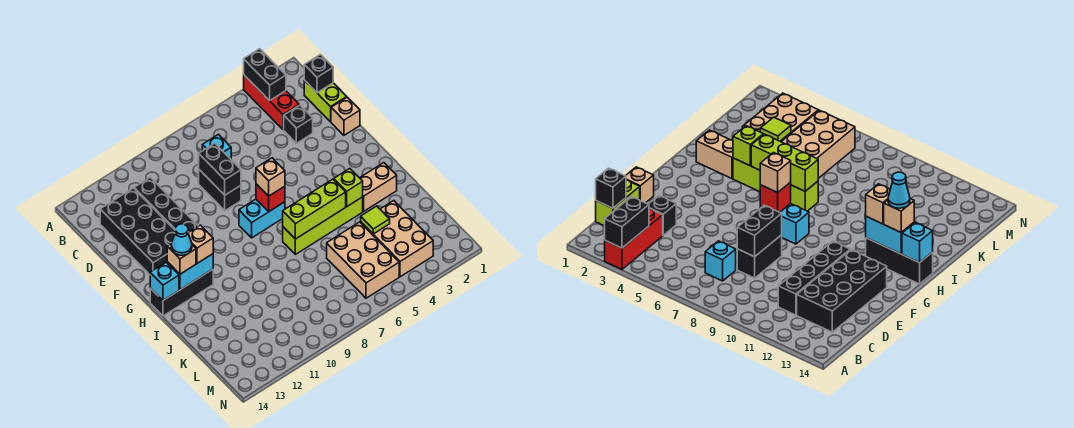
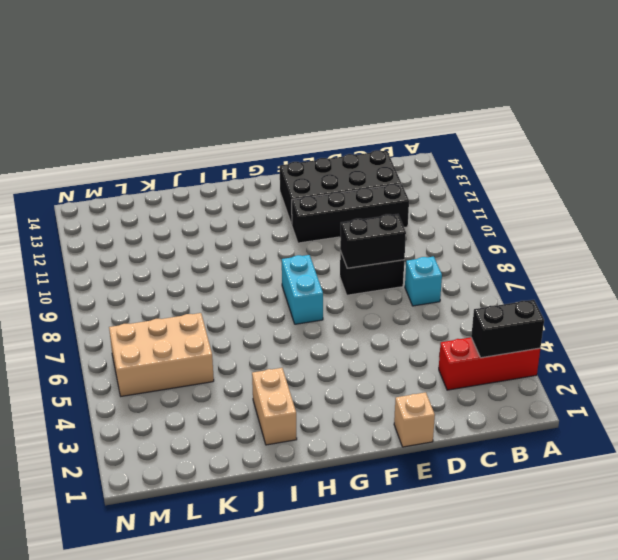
none -> lime brick C1:D1 level 1
none -> black brick D3 level 1
none -> black brick H12:H14 level 1

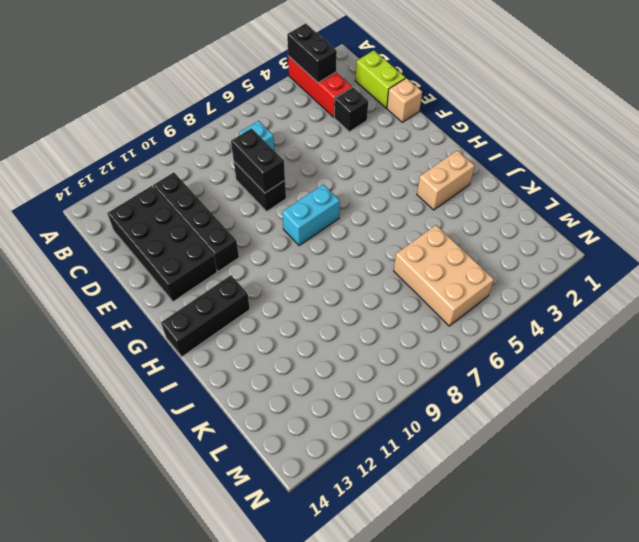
none -> lime brick I4:I7 level 1
none -> tan brick K3:M4 level 1
none -> black brick C1 level 2

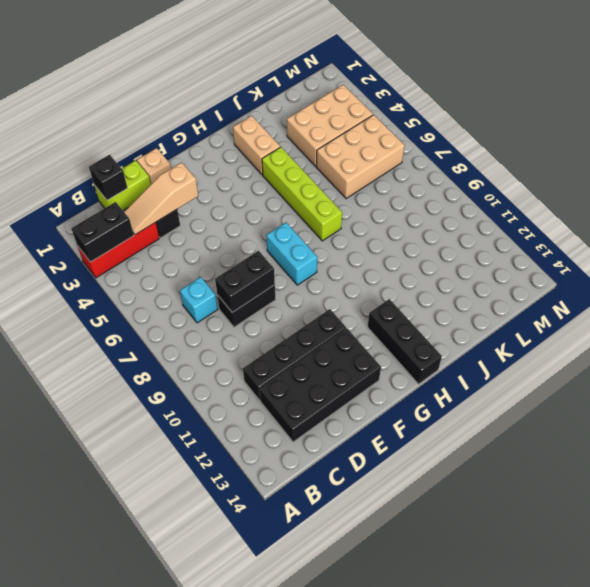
tan slope C3:E3 level 2 top E -> none
none -> red brick G7 level 2
none -> cyan brick H12:H13 level 2
none -> cyan brick H14 level 2

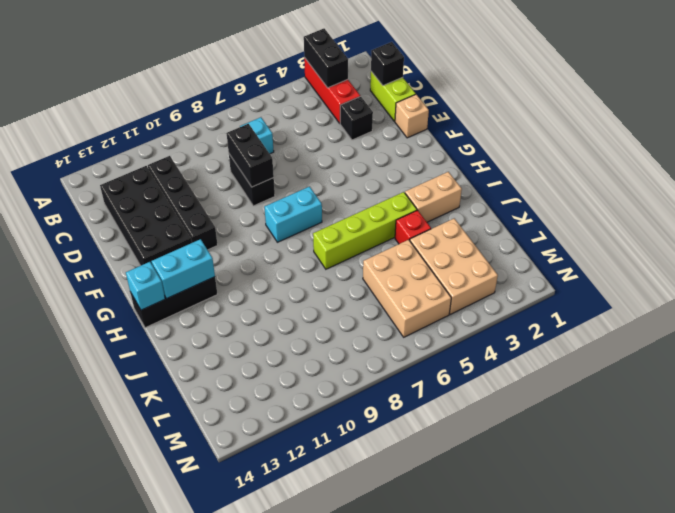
red brick J4 level 1 -> red brick G7 level 2
none -> lime brick I4 level 2
none -> lime brick I5:I7 level 2
none -> lime tile K4 level 2

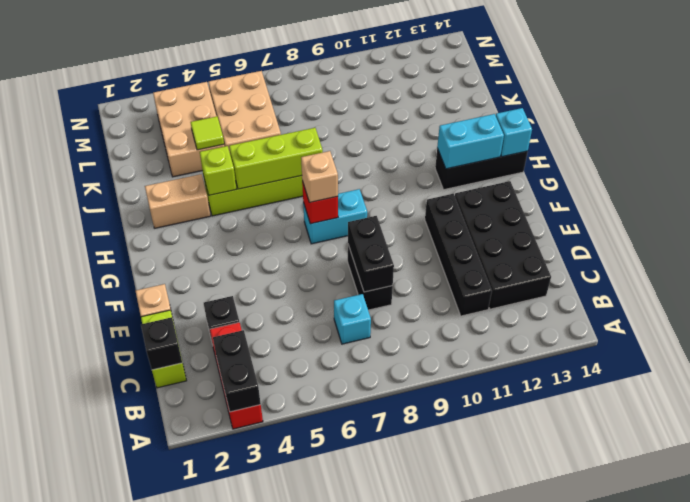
none -> tan brick H12 level 3
none -> tan brick H13 level 3
none -> cyan cone H13 level 4

